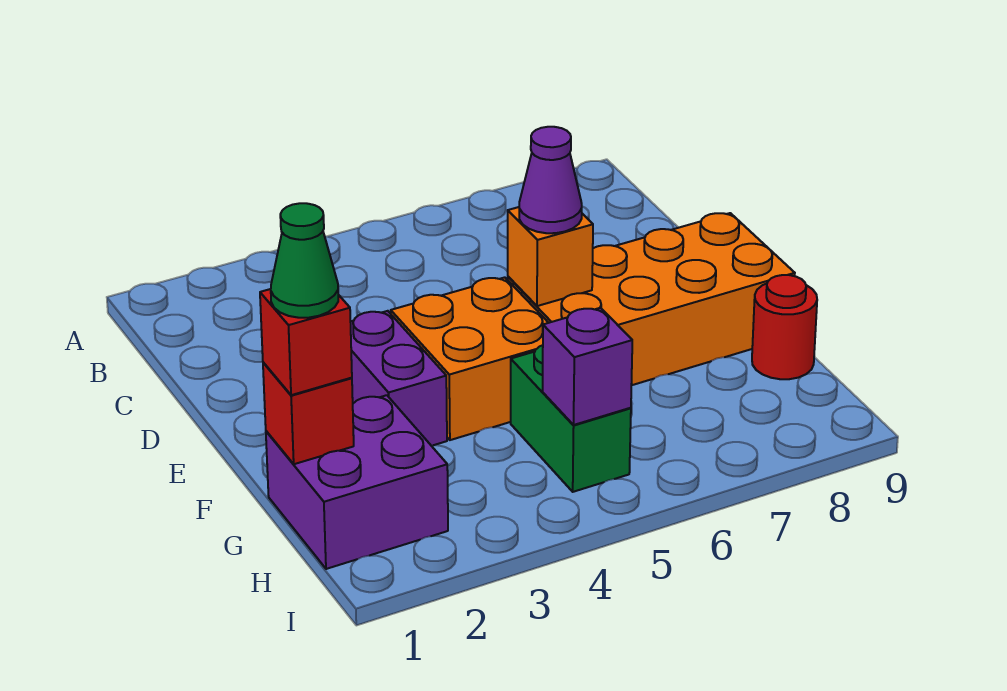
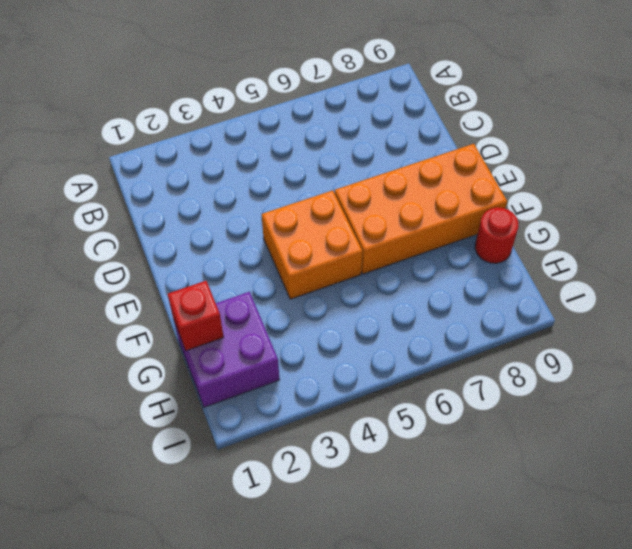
none -> purple brick E3:F3 level 1
none -> green brick G5:H5 level 1
none -> orange brick E6 level 2

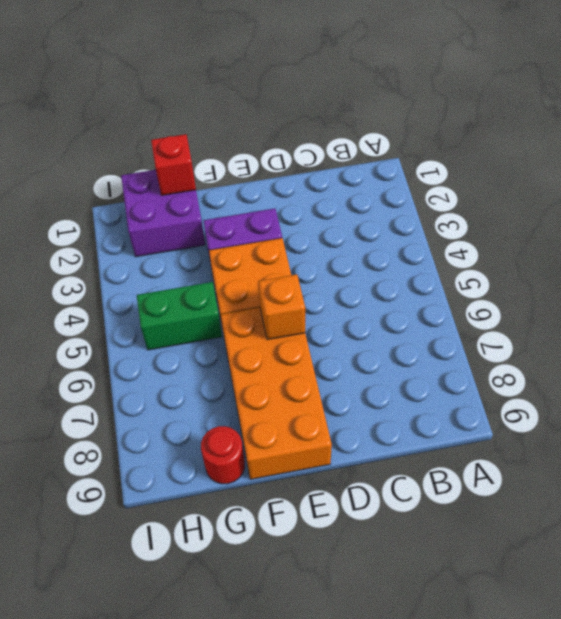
none -> purple brick H5 level 2
none -> purple cone E6 level 3
none -> red brick G1 level 3

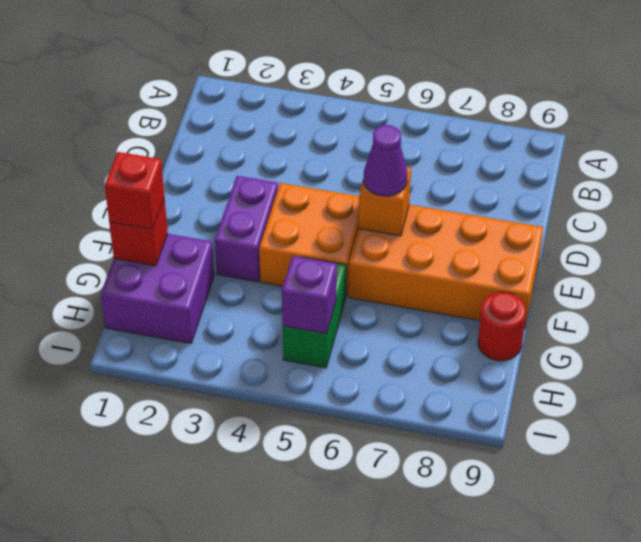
none -> green cone G1 level 4

